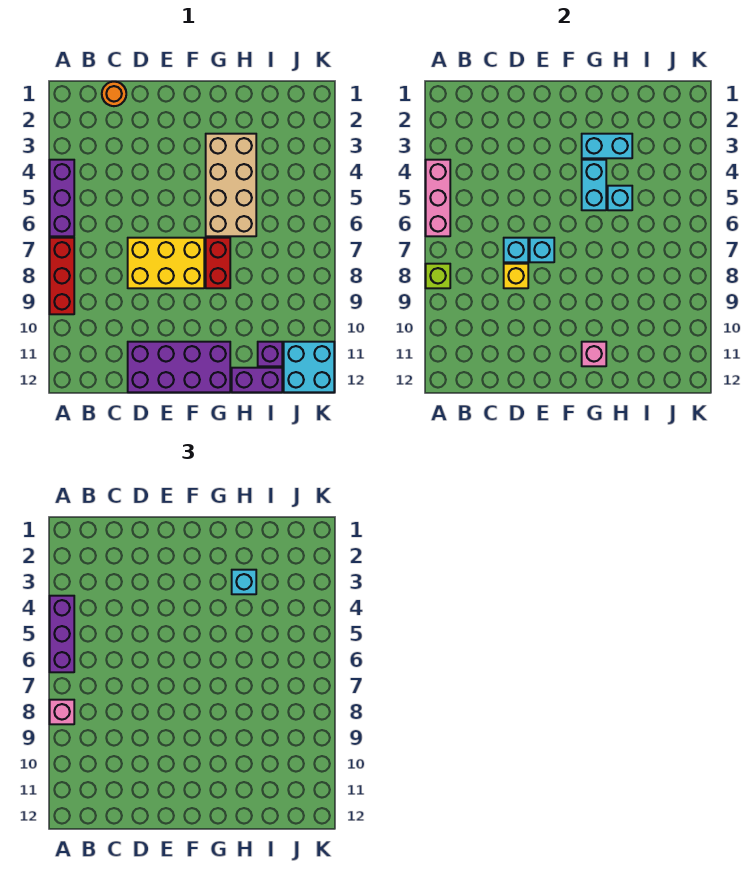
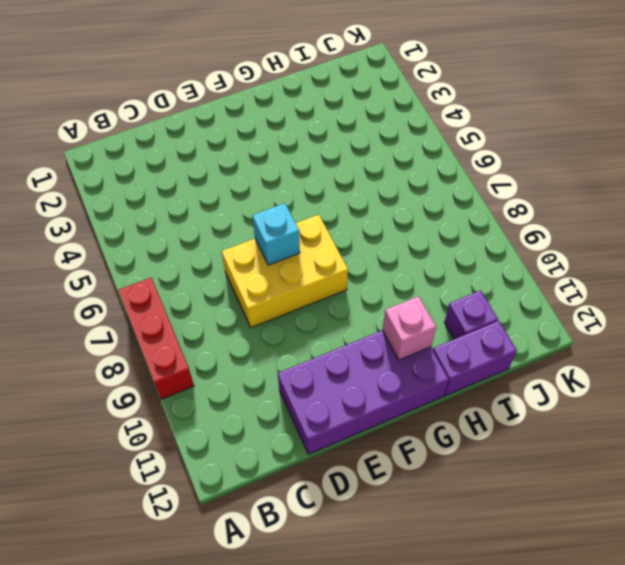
none -> purple brick A4:A6 level 1
none -> orange round brick C1 level 1
none -> tan brick G3:H6 level 1

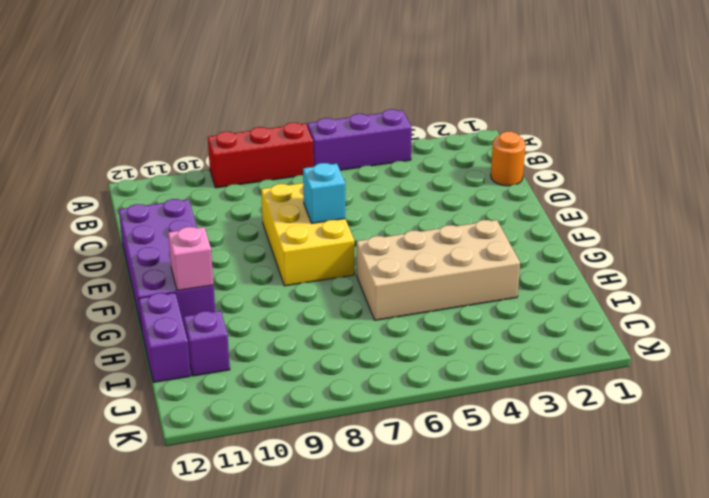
none -> red brick G7:G8 level 1
none -> cyan brick J11:K12 level 1
none -> pink brick A4:A6 level 2

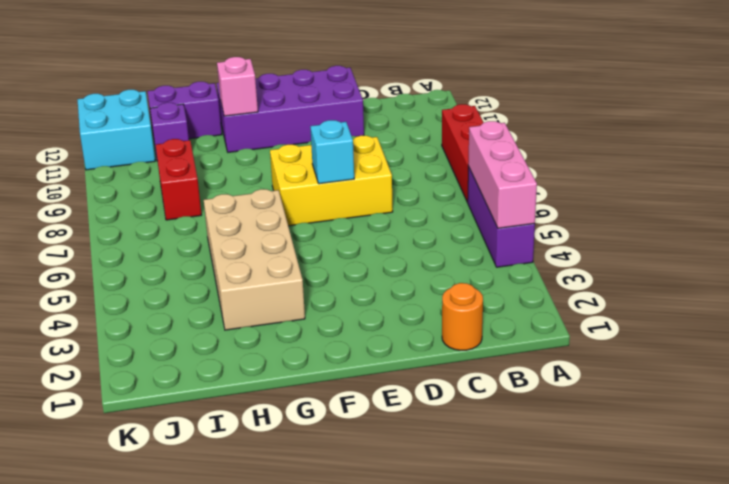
red brick I8:I9 level 1 -> red brick G7:G8 level 1
none -> lime brick A8 level 2
none -> cyan brick D7 level 2
none -> yellow brick D8 level 2

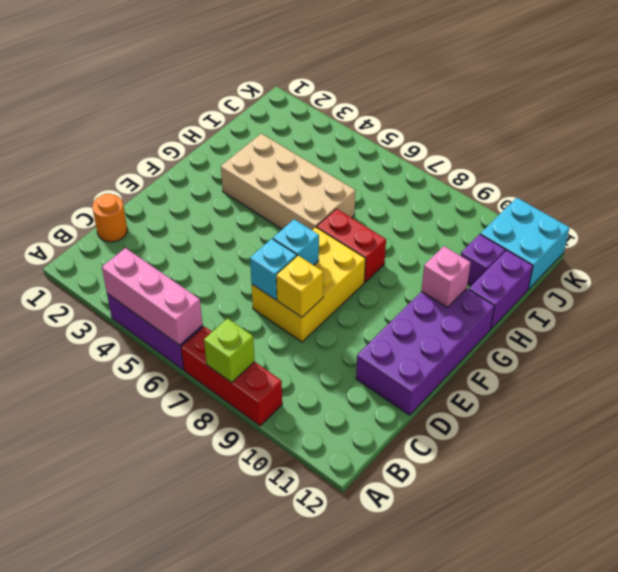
none -> cyan brick G3:H3 level 2
none -> cyan brick G4:G5 level 2
none -> cyan brick H5 level 2

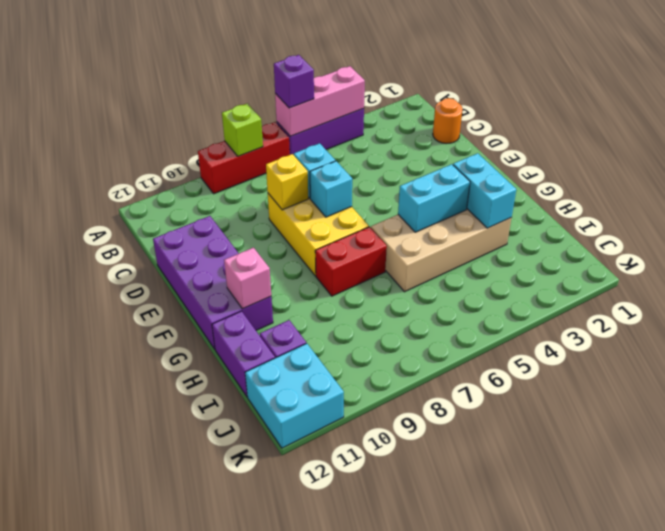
purple brick A6 level 3 -> purple brick A4:A6 level 3
none -> cyan brick H5 level 2
none -> pink brick A8 level 3
none -> cyan brick H3 level 3

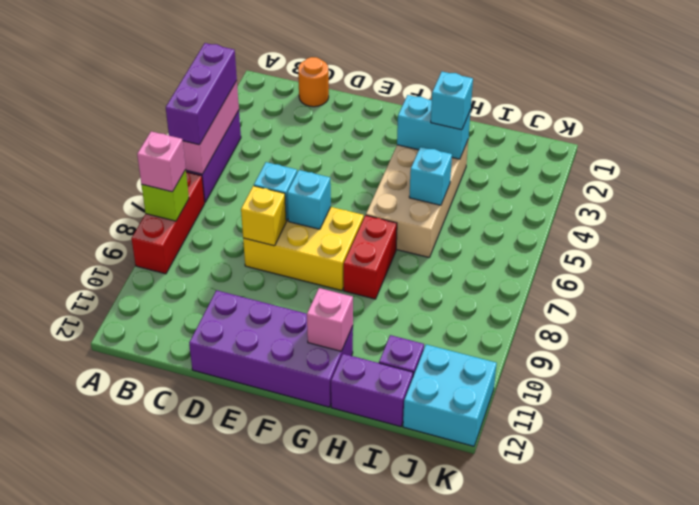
none -> cyan brick G4:G5 level 2

